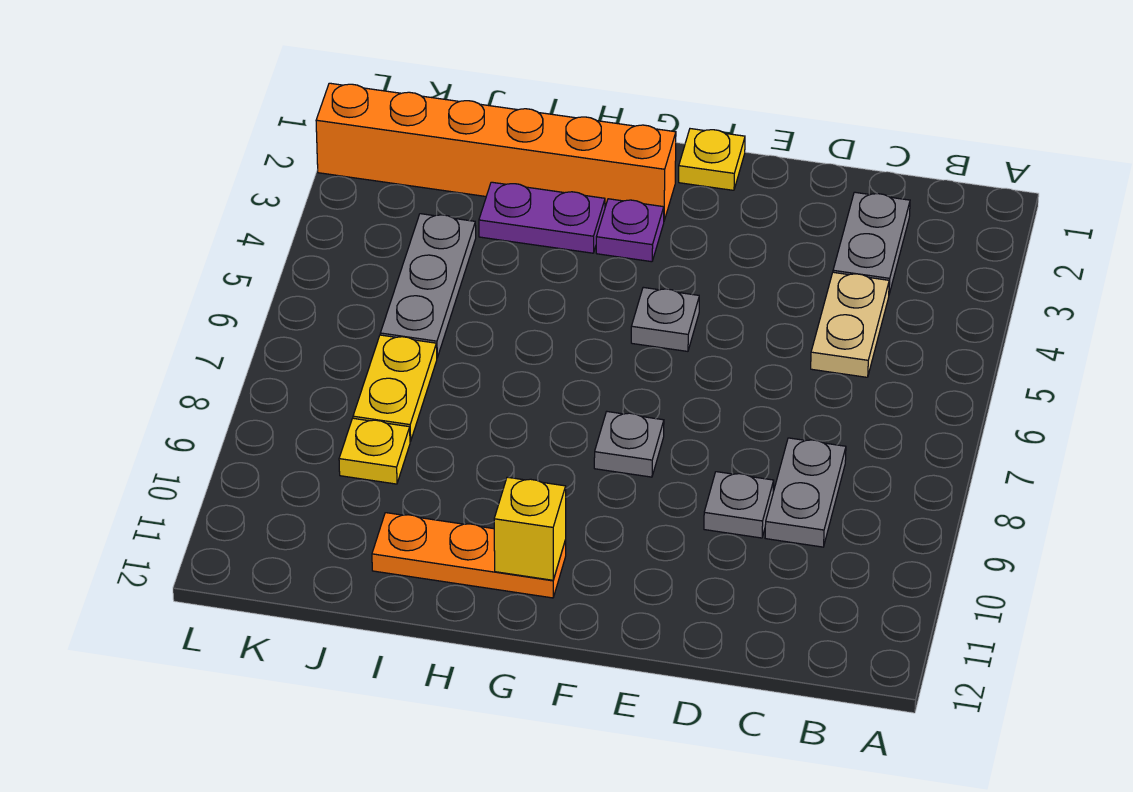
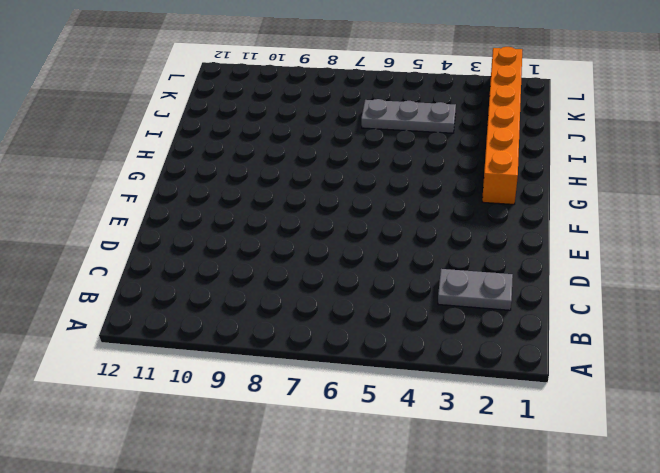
none -> tan plate C4:C5 level 1
none -> grey plate C8:C9 level 1
none -> grey plate D9 level 1

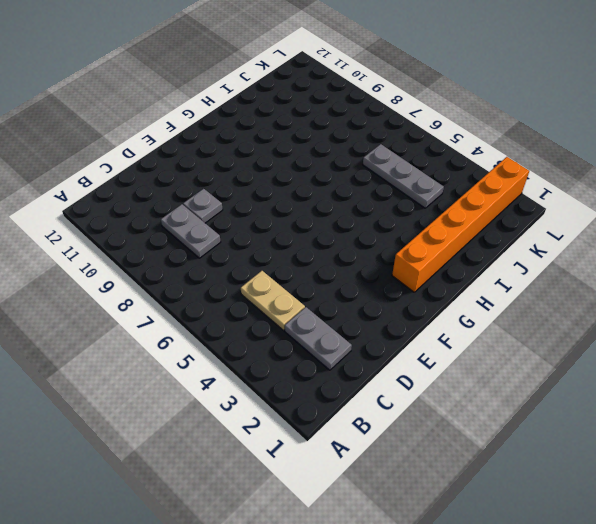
none -> yellow plate F1 level 1
none -> grey plate F5 level 1
none -> grey plate F8 level 1

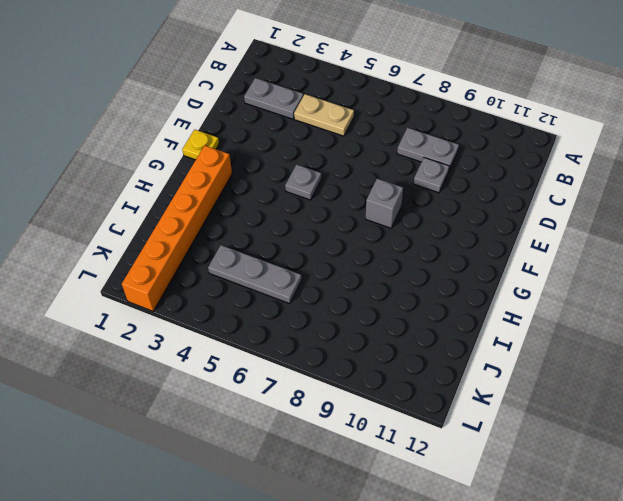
grey brick F8 level 1 -> grey plate F8 level 1
none -> purple plate G3 level 1
none -> orange plate G11:I11 level 1
none -> purple plate H3:I3 level 1

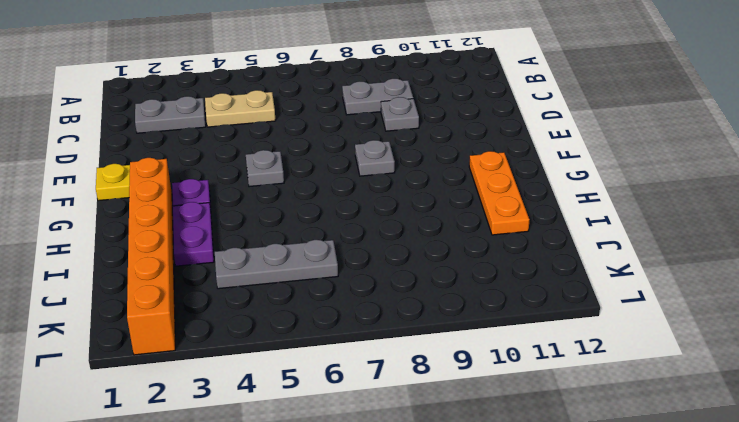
none -> yellow plate J7:J8 level 1
none -> yellow plate J9 level 1
none -> yellow brick G11 level 2

